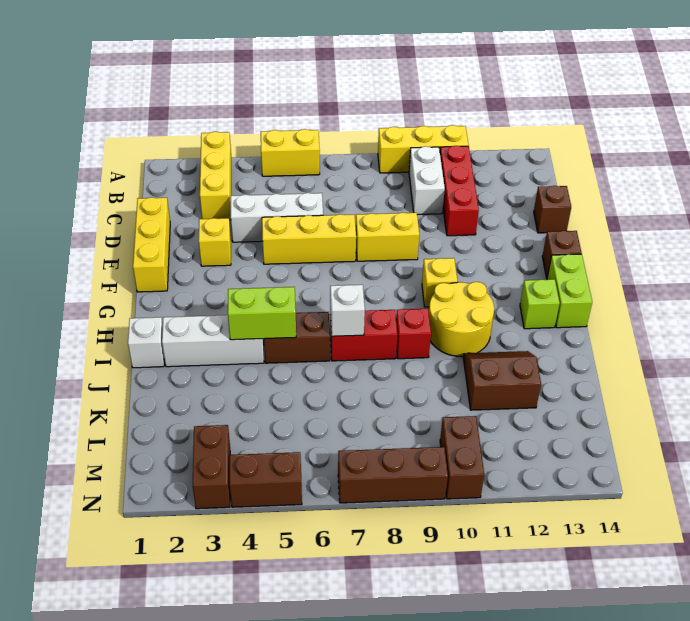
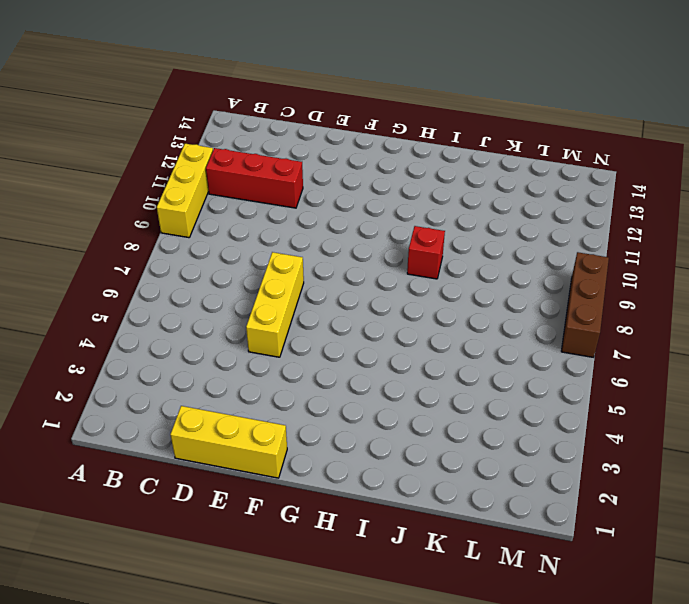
none -> yellow brick A3:C3 level 1
none -> yellow brick A5:A6 level 1
none -> white brick B10:C10 level 1

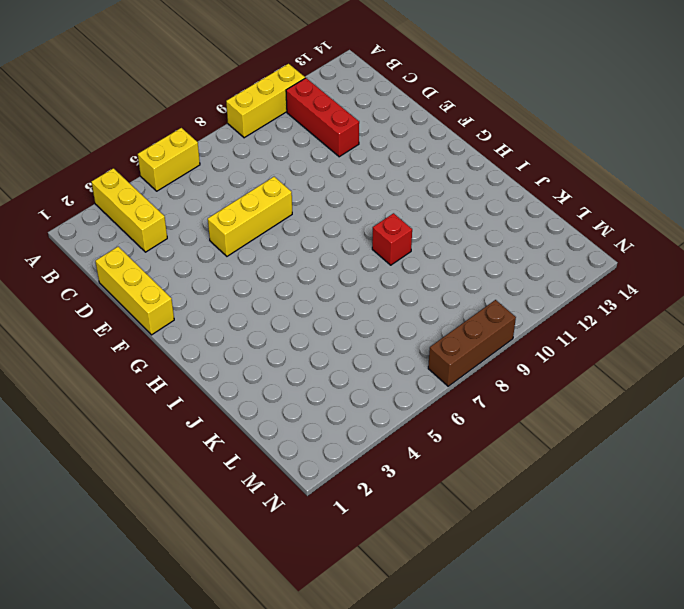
none -> white brick B10:C10 level 1
none -> white brick D4:D6 level 1
none -> brown brick D14 level 1

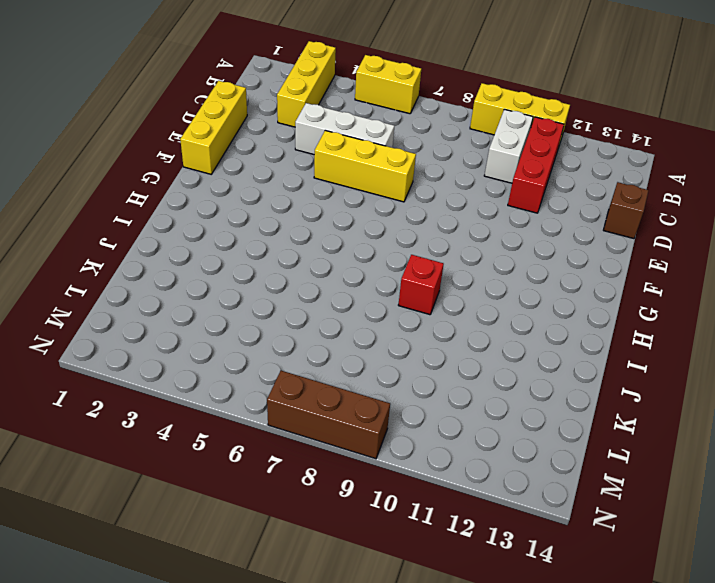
none -> yellow brick E3 level 1
none -> yellow brick E8:E9 level 1
none -> brown brick F14 level 1

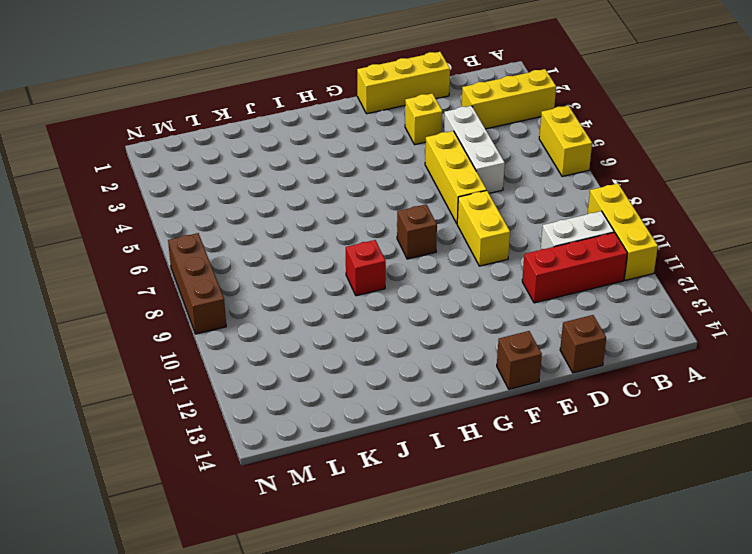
brown brick G8 level 1 -> none
none -> yellow brick G10 level 1
none -> lime brick G14:H14 level 1
none -> yellow round brick H10:I11 level 1

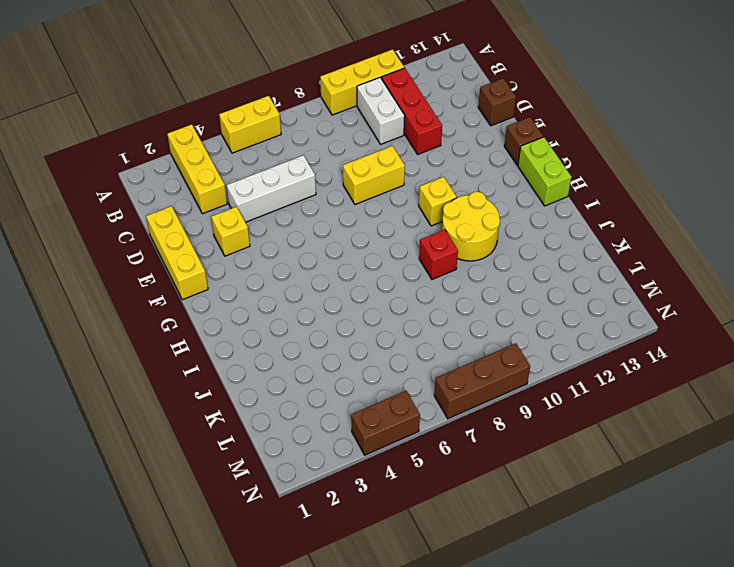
none -> yellow brick E5:E7 level 1
none -> lime brick H13 level 1
none -> white brick I1 level 1

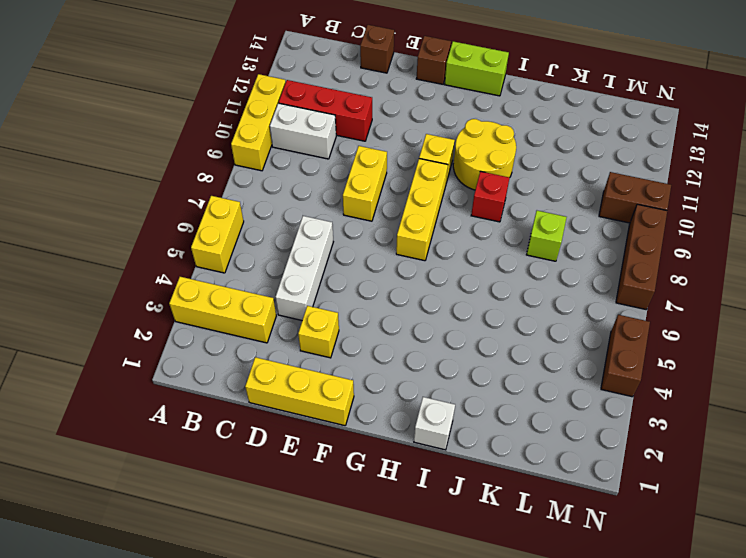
yellow brick G7:G9 level 1 -> yellow brick E5:E7 level 1
lime brick K8 level 1 -> lime brick H13 level 1
none -> white brick I2:I4 level 1
none -> brown brick I5:I6 level 1
none -> red brick I7:I8 level 1

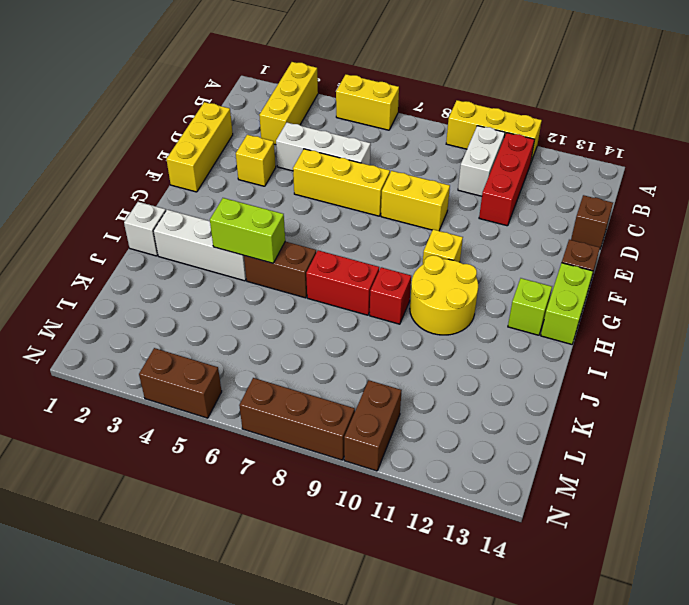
none -> brown slope J11:K12 level 1 top K
none -> brown brick M3:N3 level 1
none -> white brick I7 level 2

